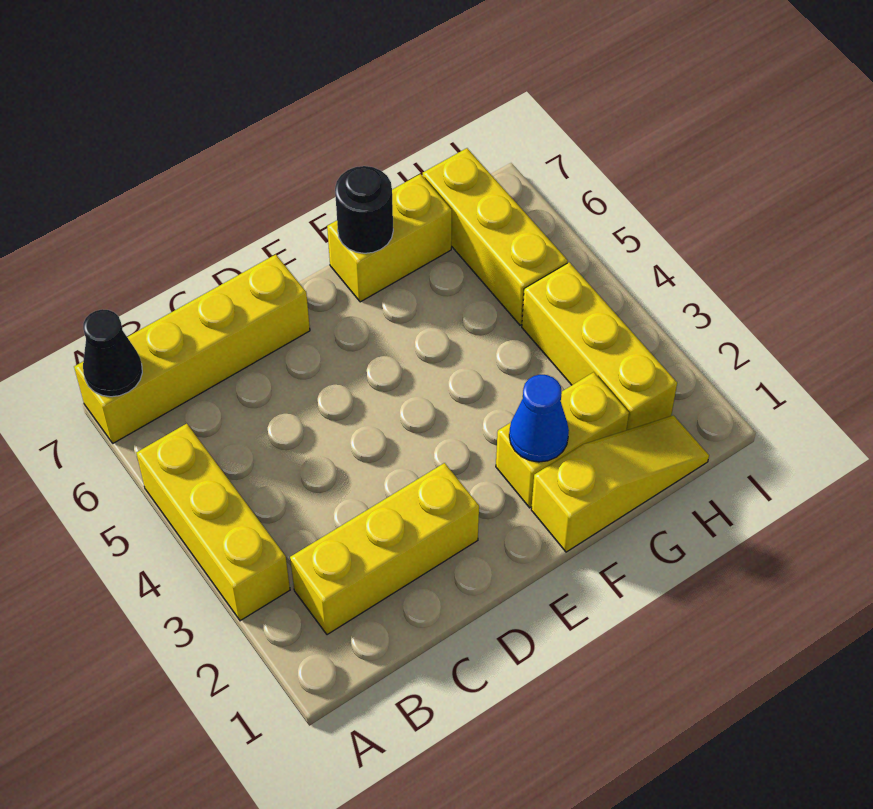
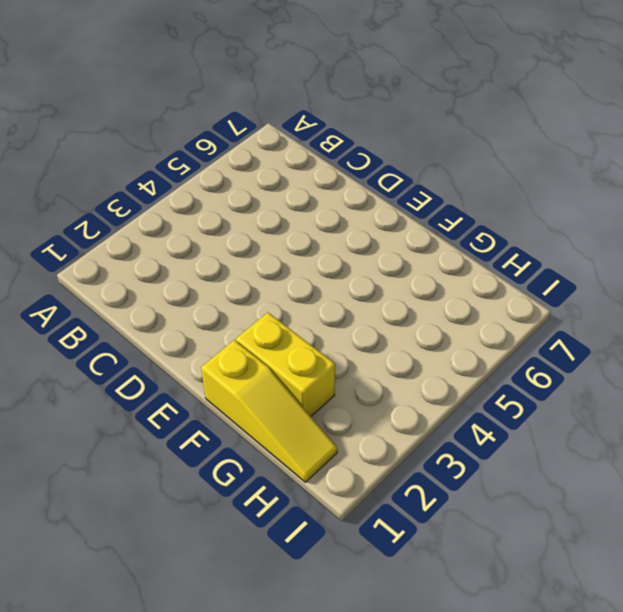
none -> yellow brick A3:A5 level 1
none -> yellow brick A7:D7 level 1

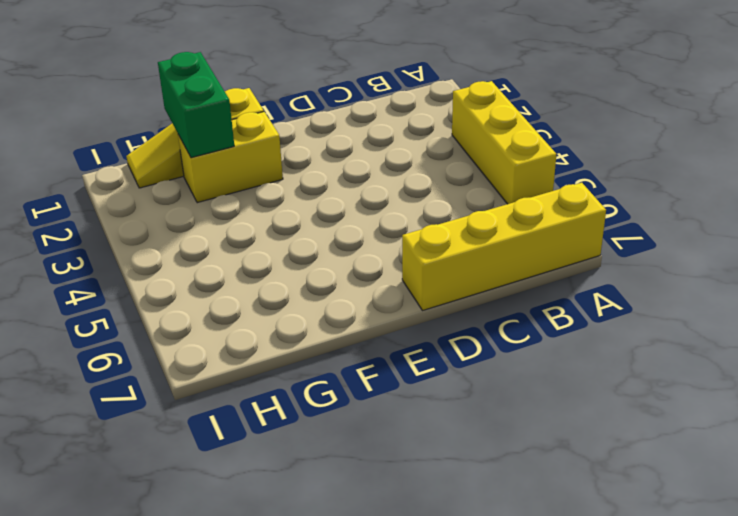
green brick G1:G2 level 2 -> none
none -> yellow brick B2:D2 level 1
none -> yellow brick F7:G7 level 1

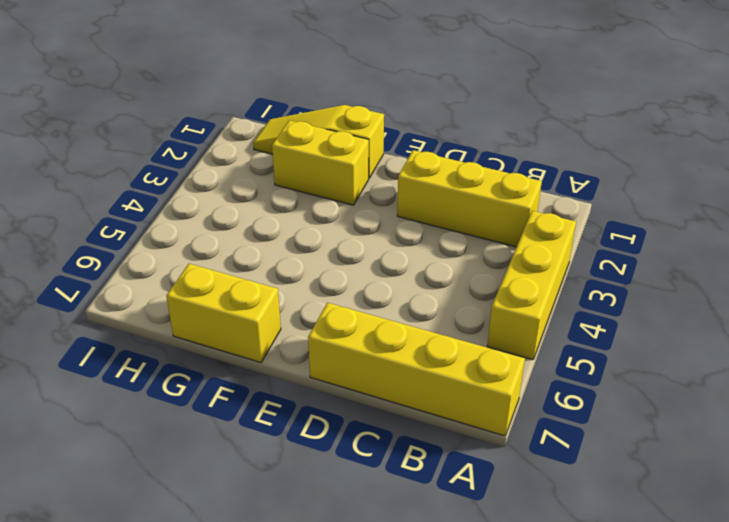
none -> yellow brick H2:H4 level 1
none -> yellow brick H5:H7 level 1

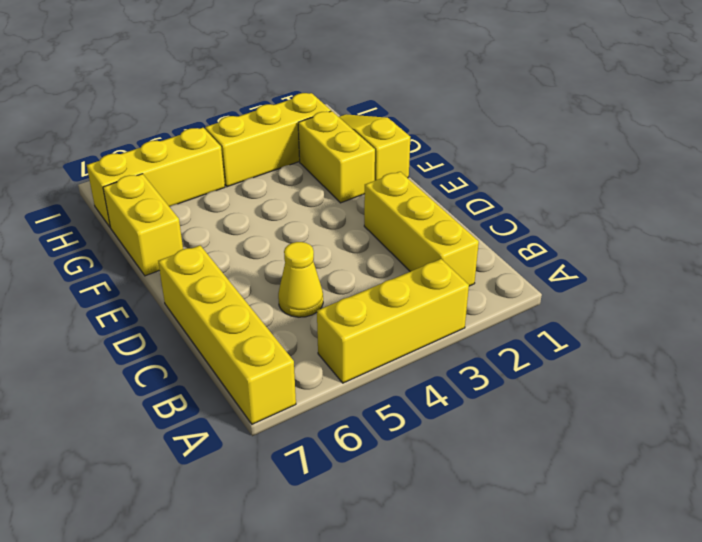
yellow cone C5 level 1 -> none
none -> black cone A7 level 2
none -> blue cone F2 level 2

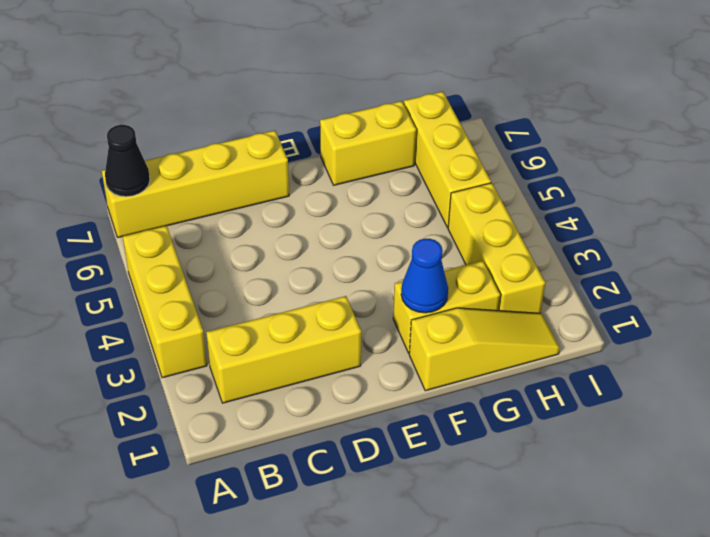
none -> black round brick F7 level 2

